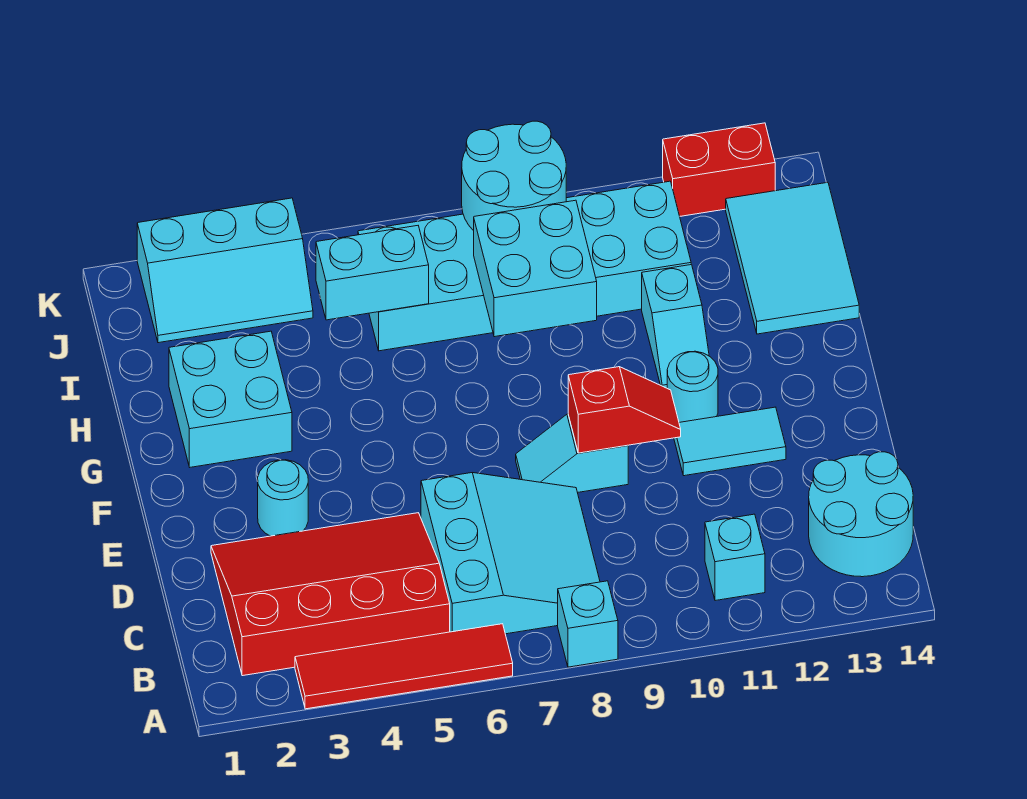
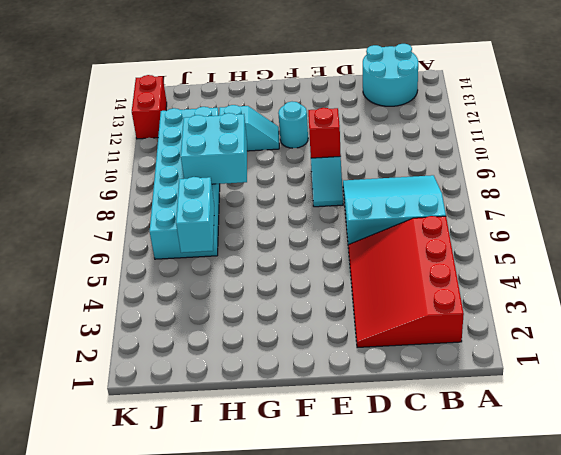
none -> red tile A3:A6 level 1
none -> cyan brick A8 level 1
none -> cyan brick B11 level 1

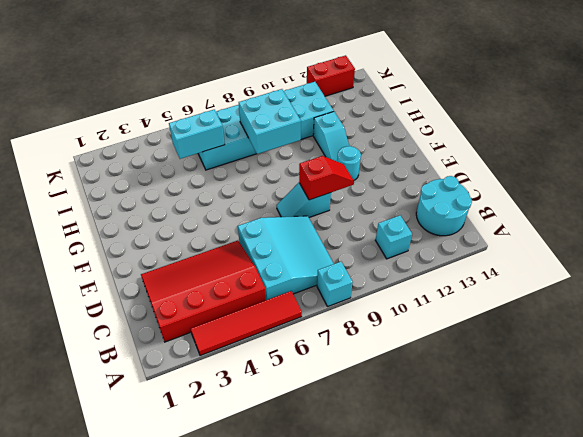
none -> cyan round brick E3 level 1
none -> cyan tile E11:E12 level 1
none -> cyan brick G2:H3 level 1

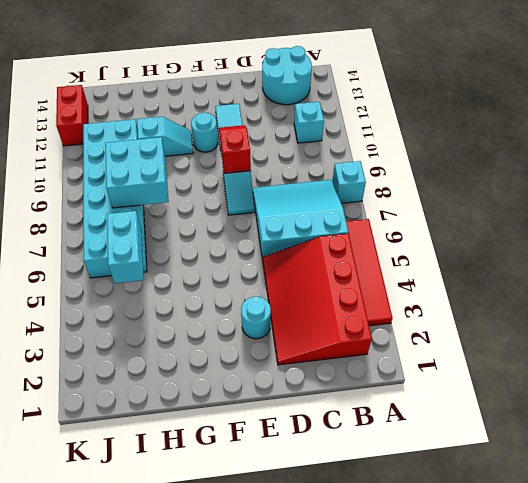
none -> cyan brick G2:H3 level 1
none -> cyan tile H13:J14 level 1
none -> cyan slope J2:K4 level 1 top K

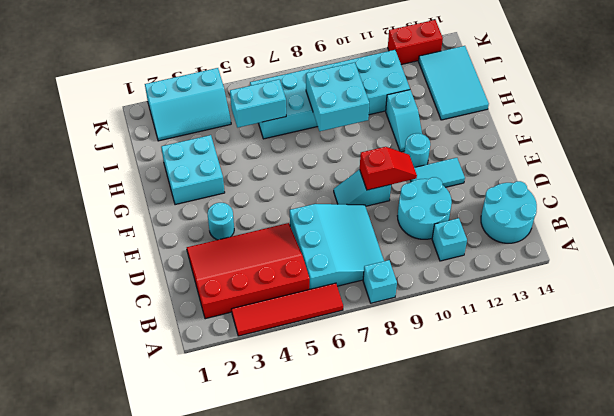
cyan round brick C10:D11 level 1 -> cyan round brick J8:K9 level 2

